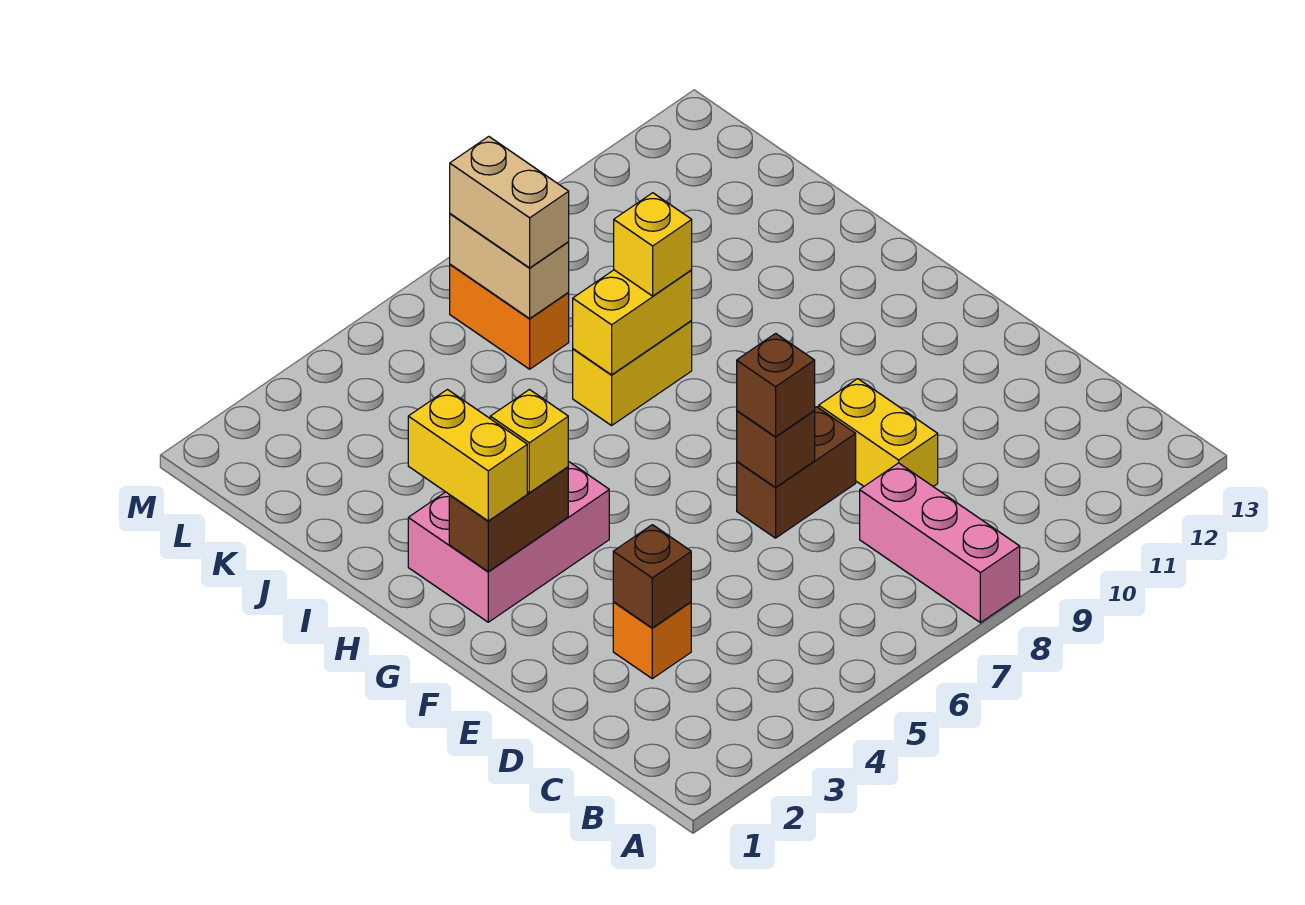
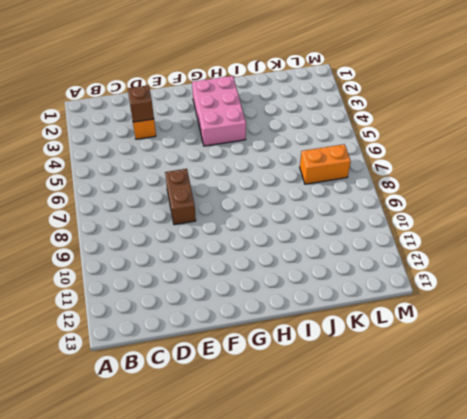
none -> pink brick A8:C8 level 1
none -> yellow brick D9:E9 level 1
none -> yellow brick I7:I8 level 1

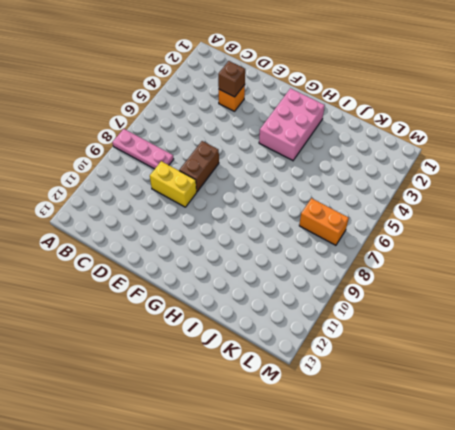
pink plate A8:C8 level 1 -> pink brick A8:C8 level 1
none -> yellow brick I7:I8 level 1
none -> brown brick E7 level 2
none -> brown brick G2:G3 level 2

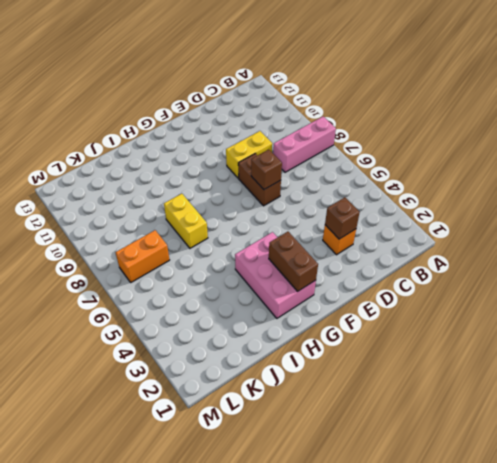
none -> yellow brick I7:I8 level 2
none -> tan brick K7:L7 level 2
none -> brown brick E7 level 3

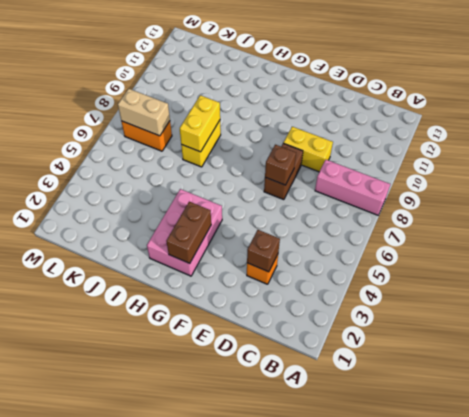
none -> brown brick E7 level 3
none -> yellow brick G2:H2 level 3
none -> yellow brick G3 level 3

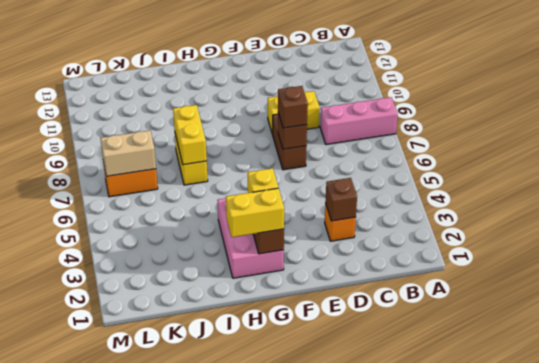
none -> yellow brick I8 level 3
none -> tan brick K7:L7 level 3

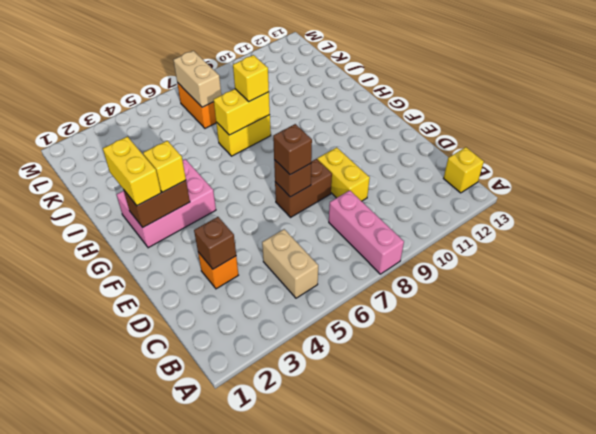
tan brick B5:C5 level 1 -> tan brick K7:L7 level 3
yellow brick B13 level 1 -> none

